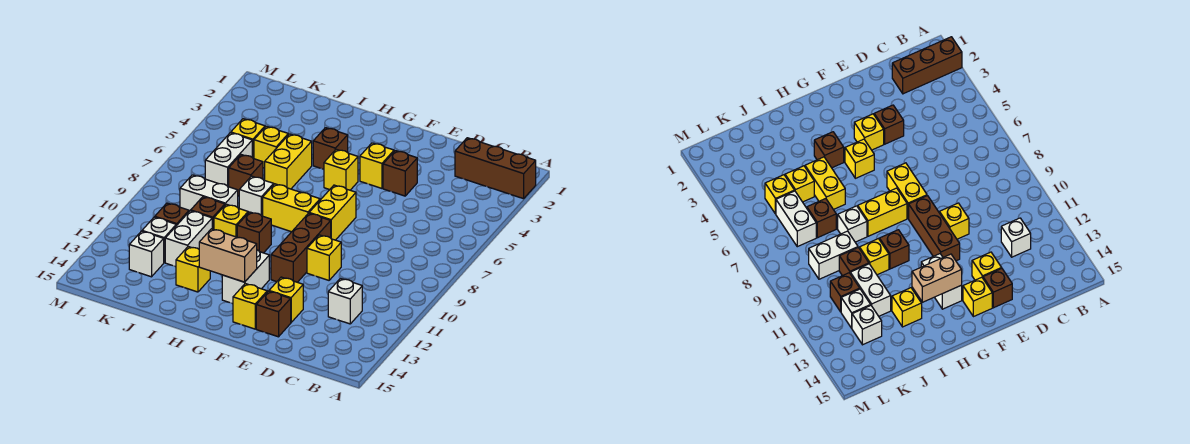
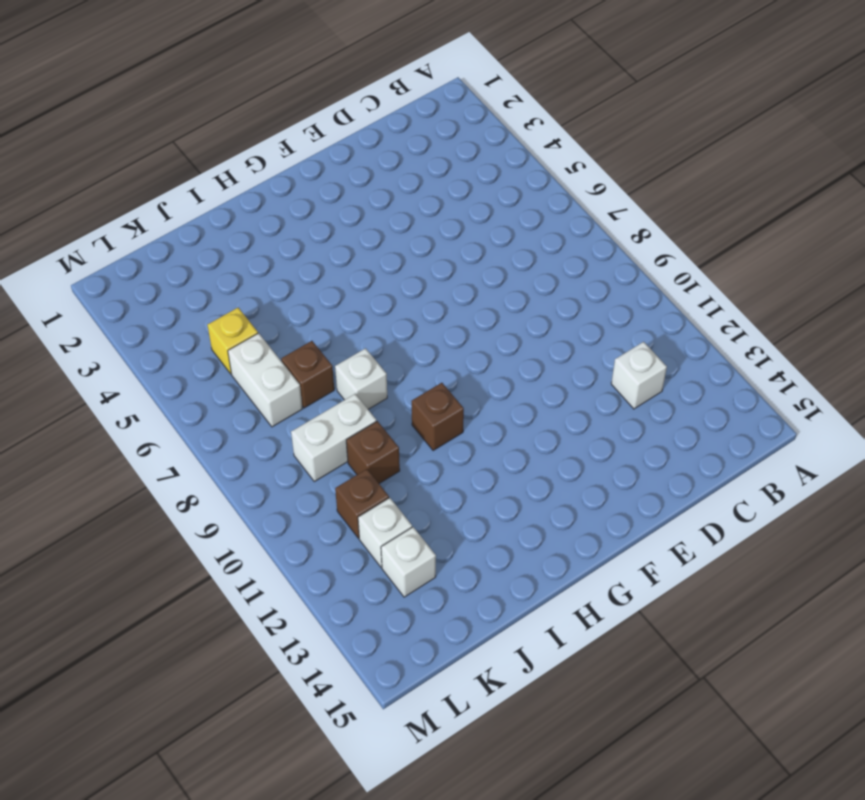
none -> brown brick A2:C2 level 1
none -> brown brick E4 level 1
none -> yellow brick E10 level 1
none -> yellow brick E13 level 1

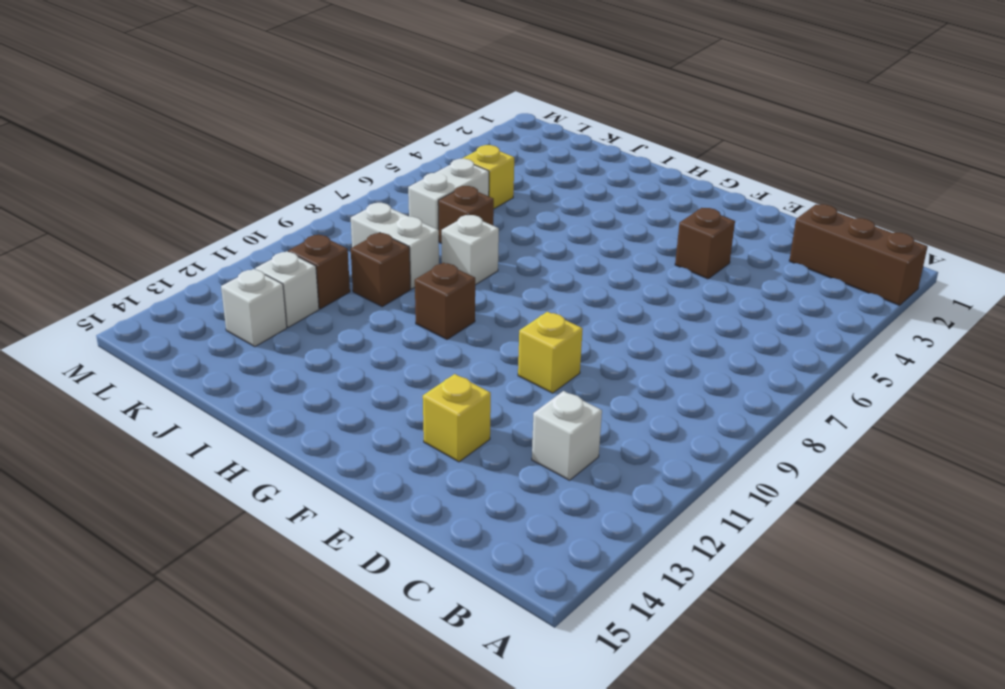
none -> brown brick E14 level 1
none -> yellow brick F4 level 1
none -> yellow brick F7:F8 level 1
none -> brown brick F9:F11 level 1

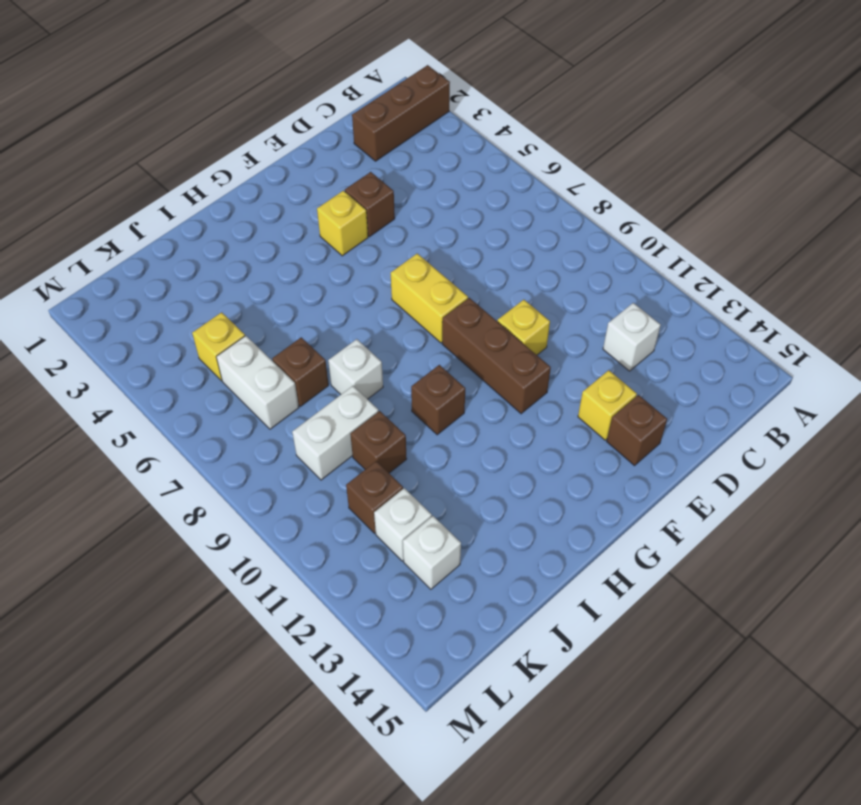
none -> yellow brick F14 level 1
none -> yellow brick G5 level 1
none -> yellow brick G8:H8 level 1
none -> white brick G12:G13 level 1

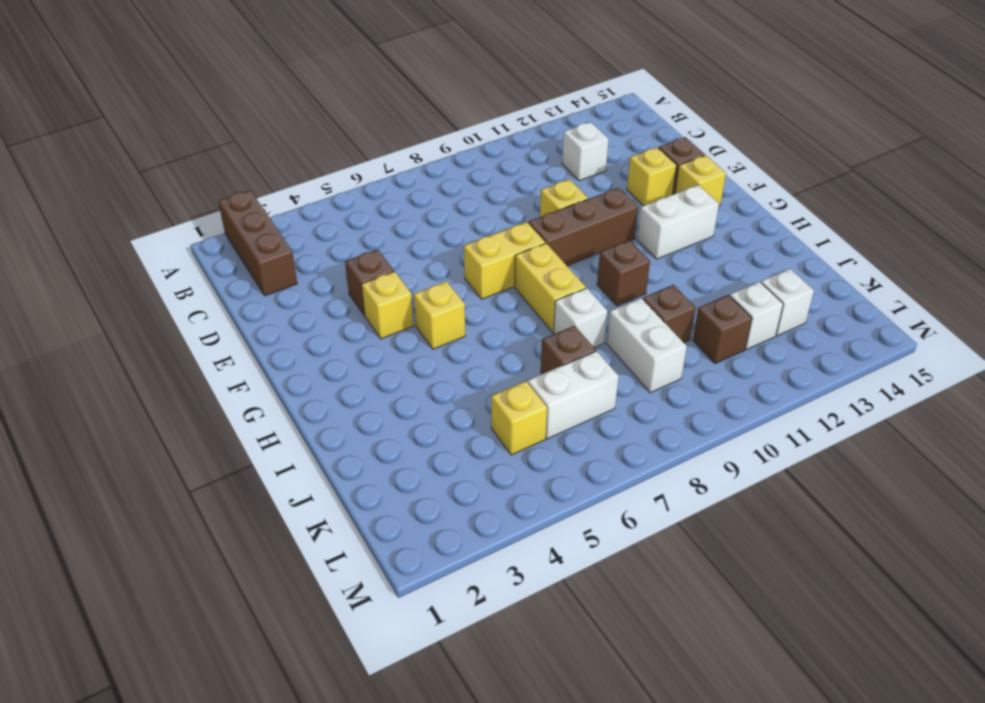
none -> brown brick H4 level 1
none -> yellow brick I5:I6 level 1
none -> yellow brick I10 level 1
none -> yellow brick I13 level 1

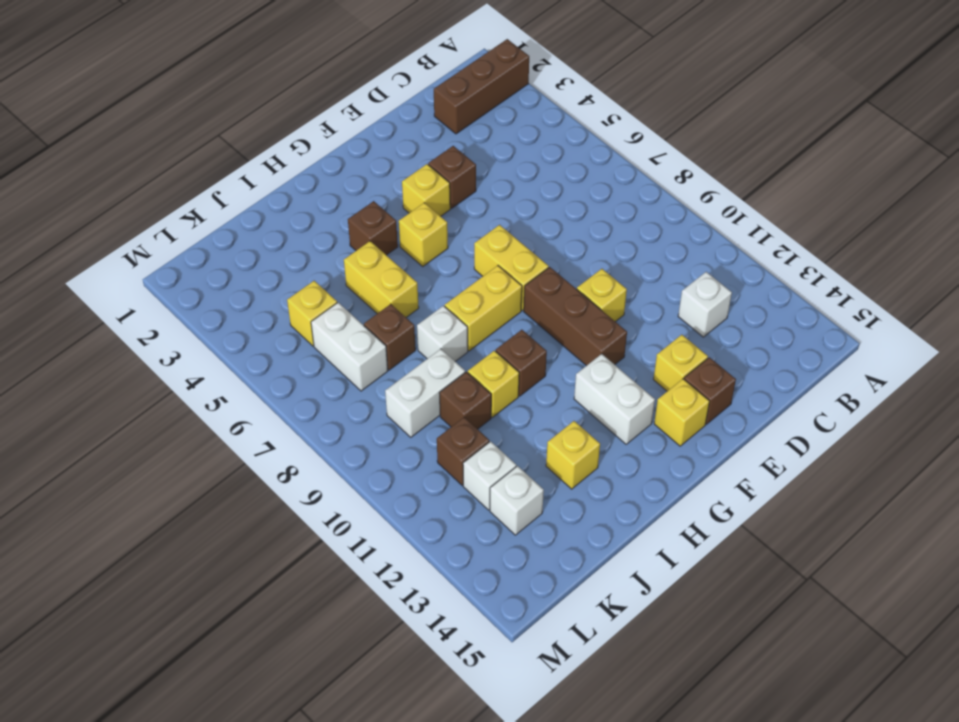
none -> yellow brick J5 level 1
none -> white brick J11:J12 level 1
none -> tan brick G13:H13 level 2

